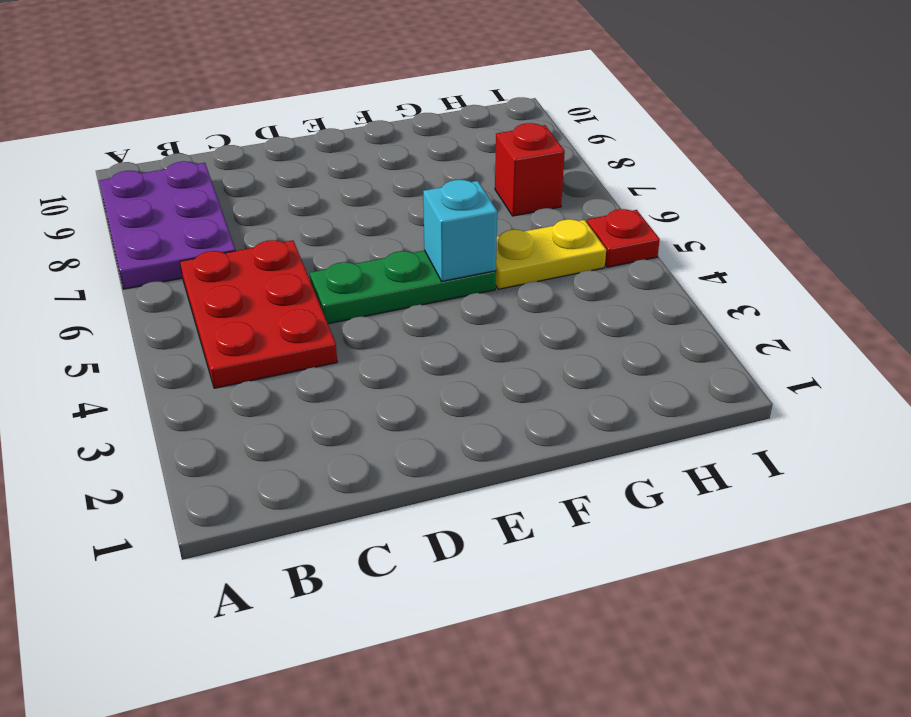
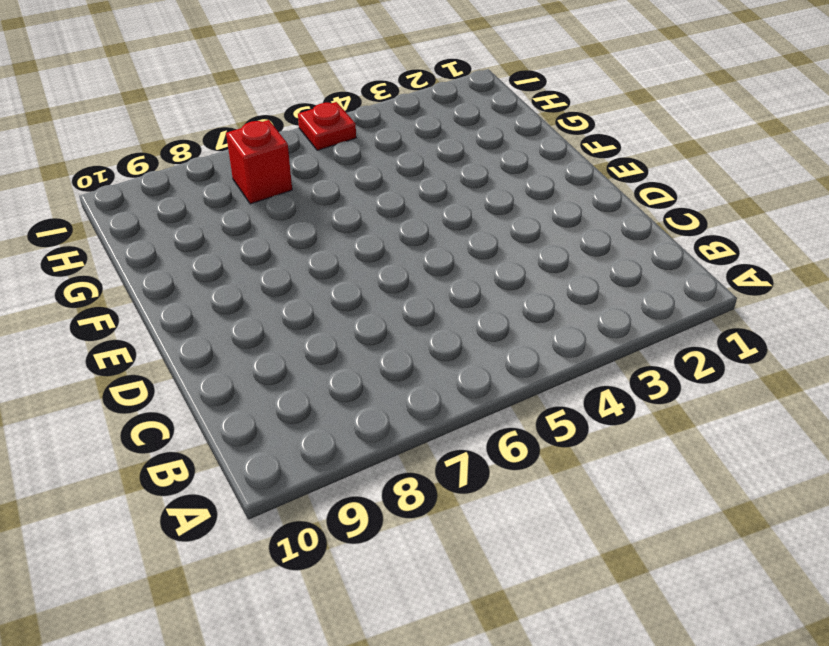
none -> purple plate A7:B9 level 1
none -> red plate B4:C6 level 1

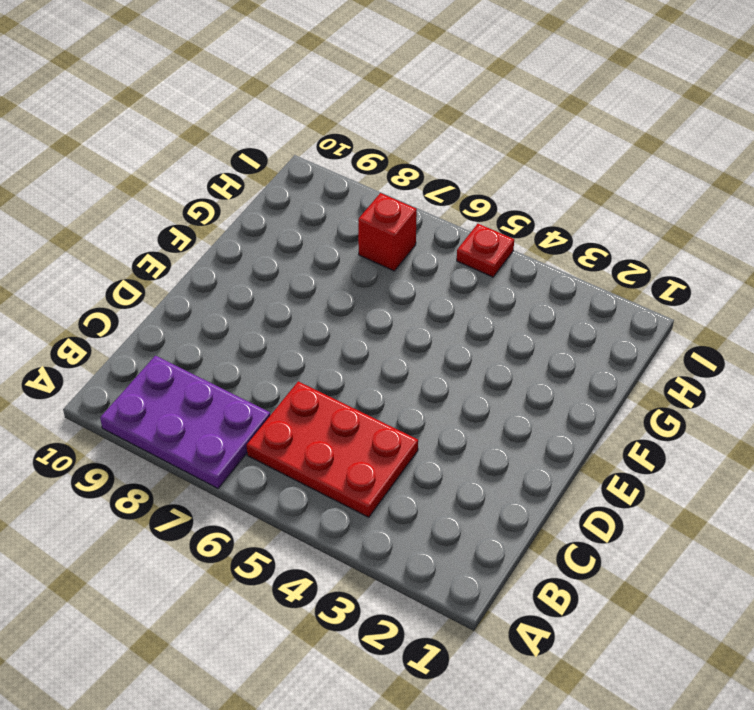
none -> green plate D5:F5 level 1
none -> yellow plate G5:H5 level 1

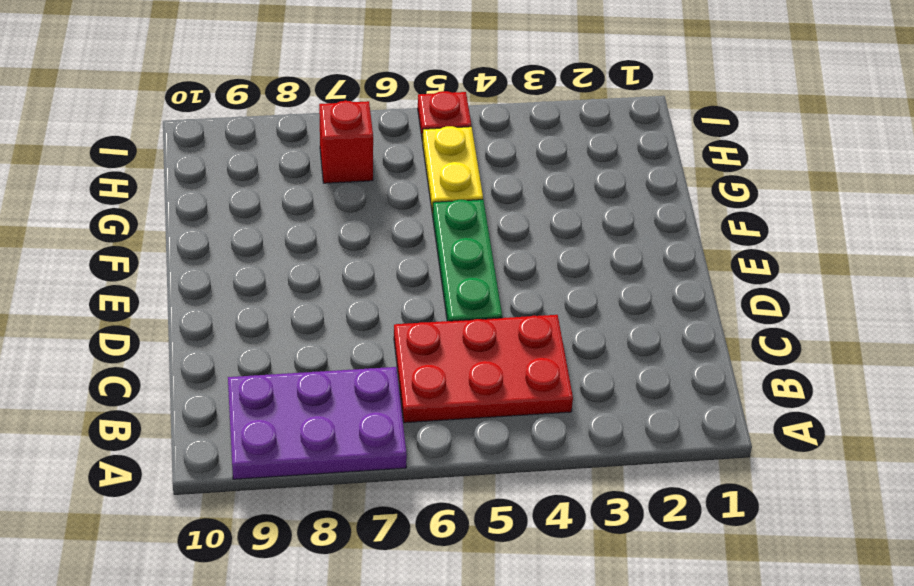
none -> cyan brick F5 level 2

